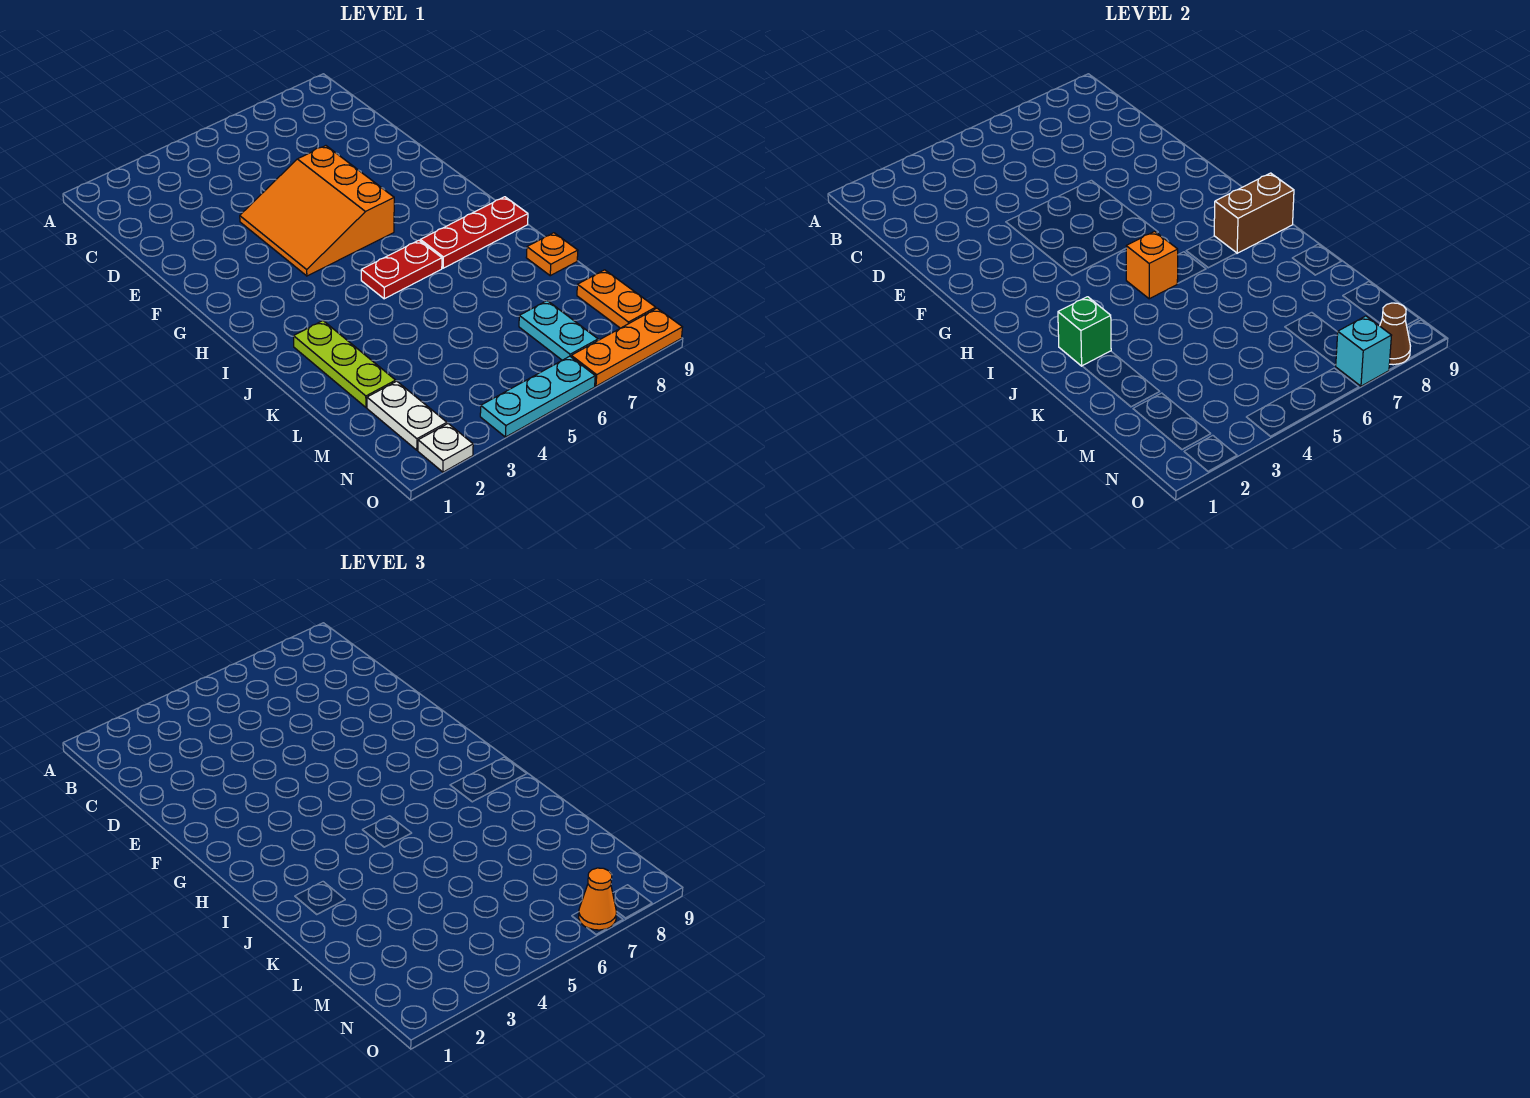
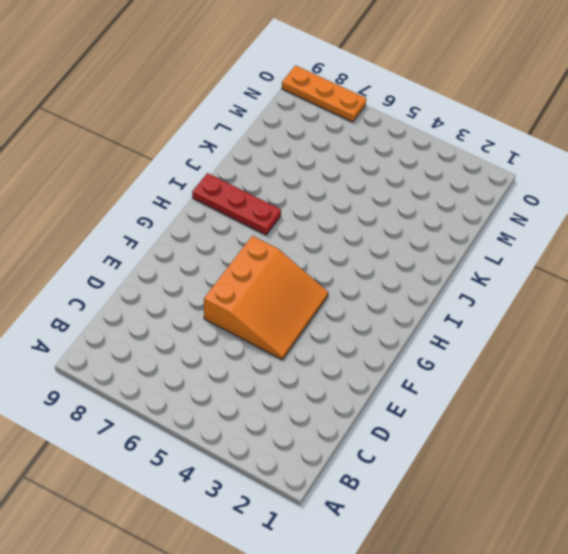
none -> red plate I5:I6 level 1
none -> lime plate J2:L2 level 1
none -> orange plate K9 level 1

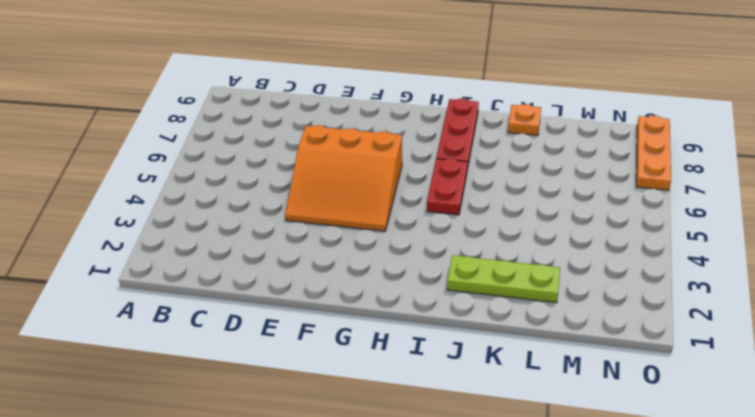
none -> white plate M2:N2 level 1
none -> cyan plate M7:N7 level 1
none -> orange plate M9:N9 level 1

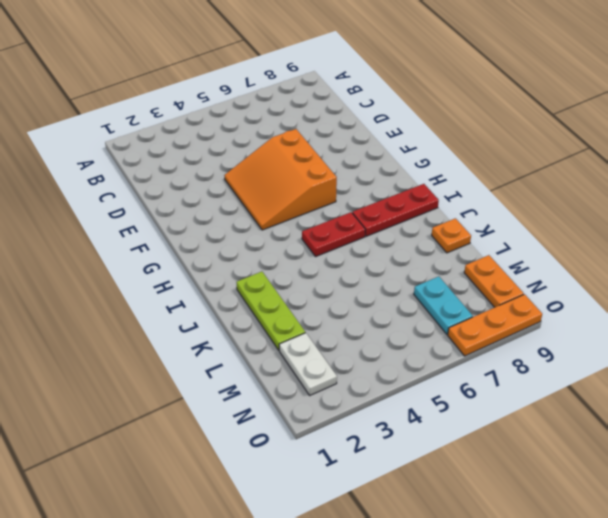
none -> white plate O2 level 1
none -> cyan plate O4:O6 level 1
none -> orange brick I5 level 2

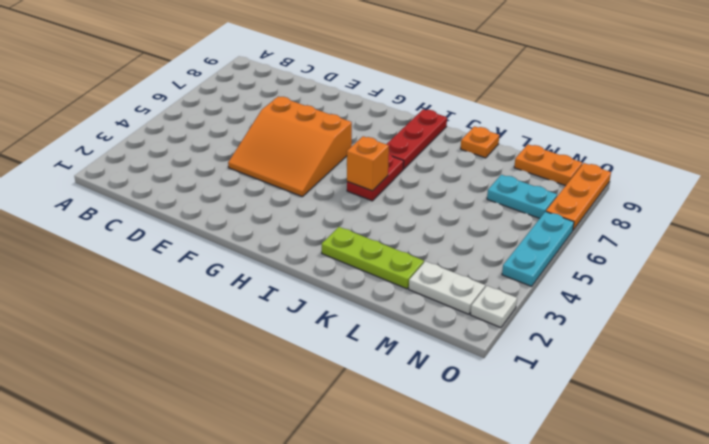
none -> brown brick I8:I9 level 2
none -> green brick J2 level 2
none -> cyan brick O7 level 2

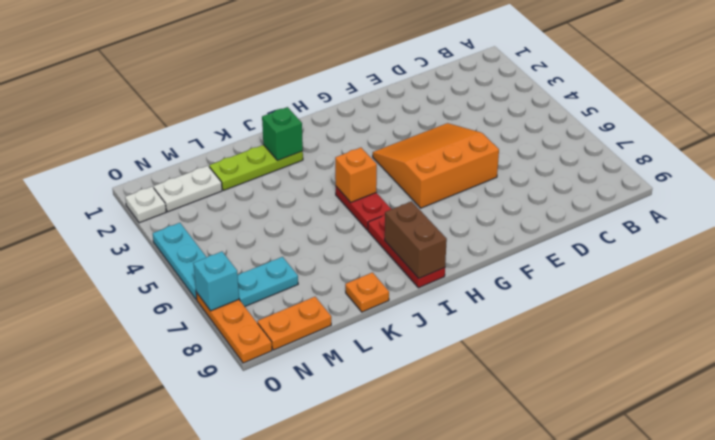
none -> brown cone O8 level 2
none -> orange cone O7 level 3

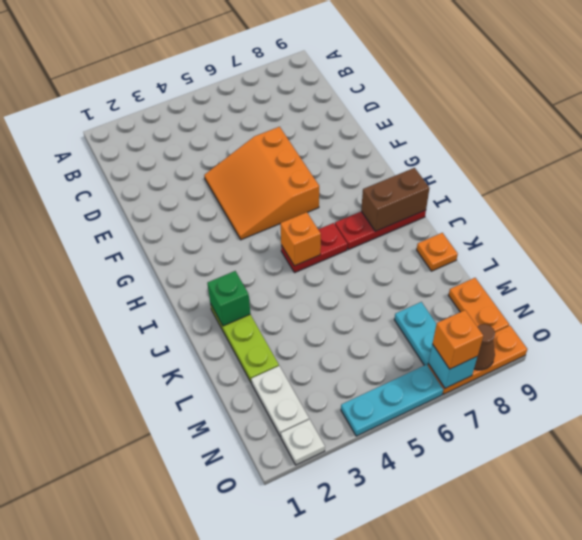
orange brick O7 level 3 -> orange cone O7 level 3

